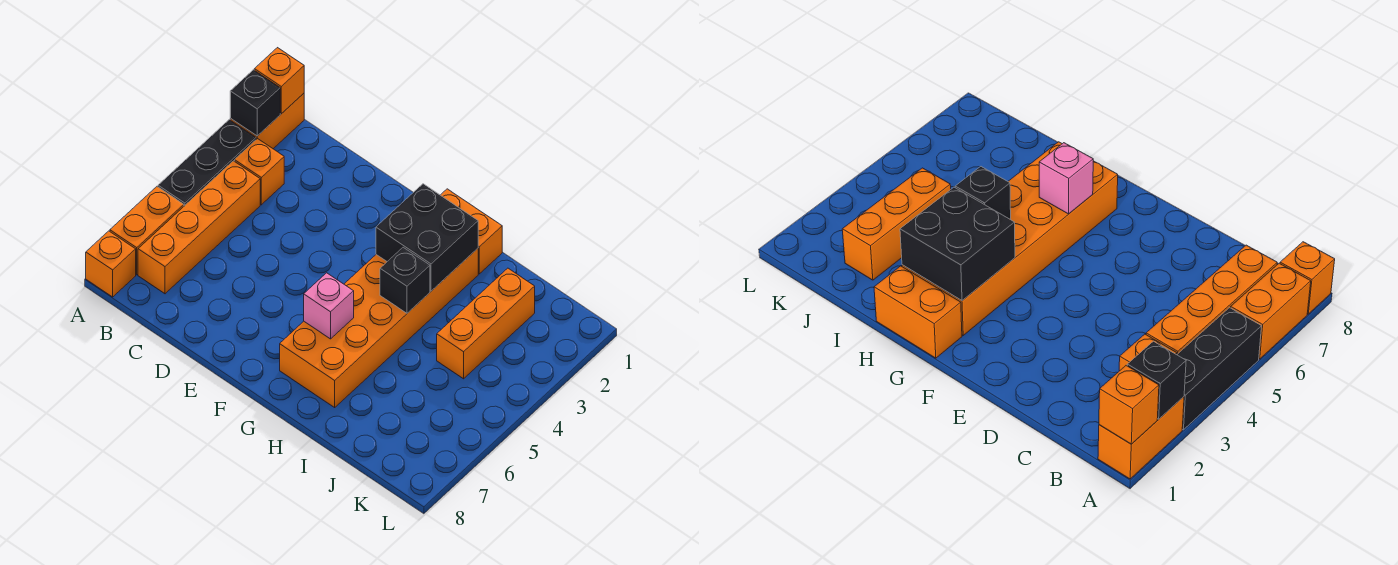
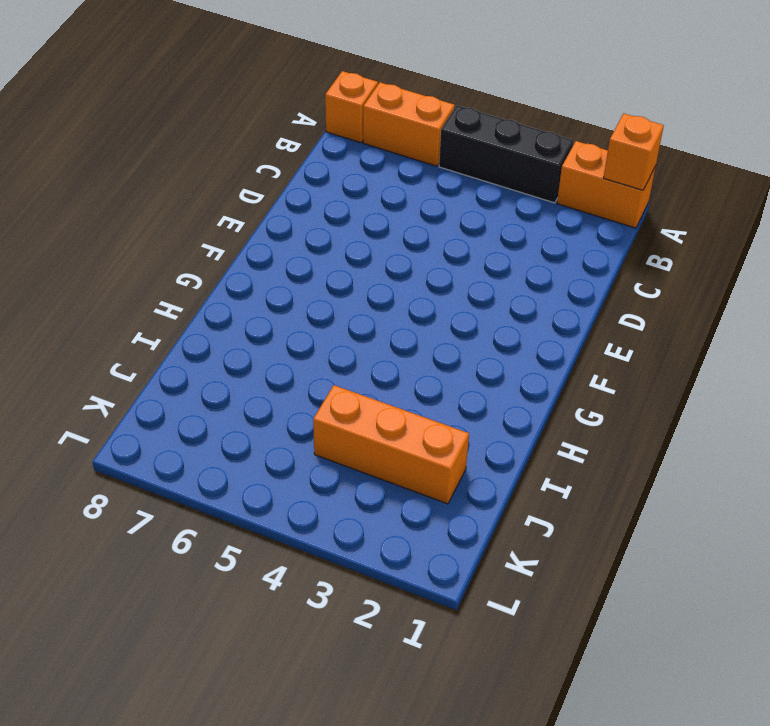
none -> orange brick B3 level 1
none -> orange brick B4:B7 level 1
none -> orange brick G1:H1 level 1

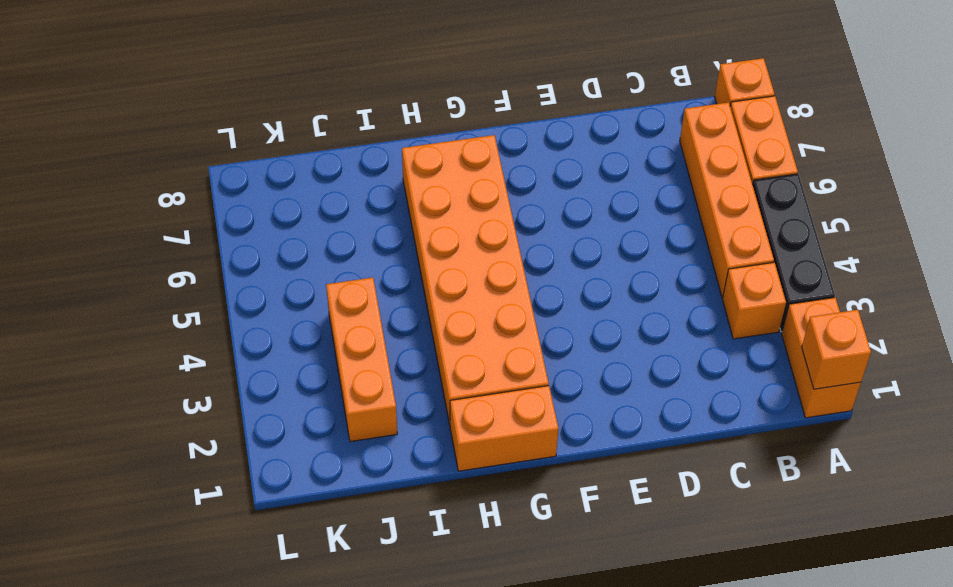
none -> black brick A2 level 2
none -> black brick G2:H3 level 2
none -> pink brick G6 level 2

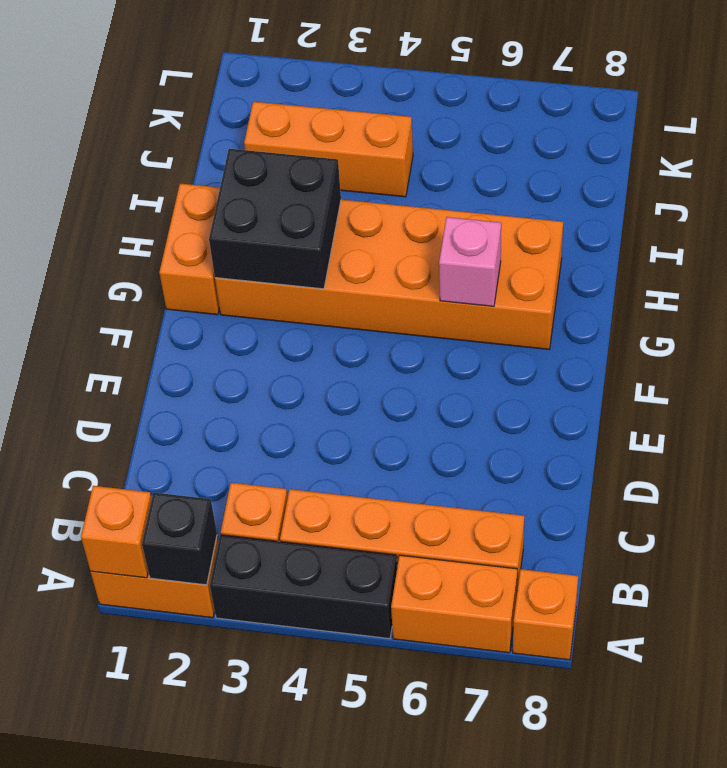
none -> black brick H4 level 2

